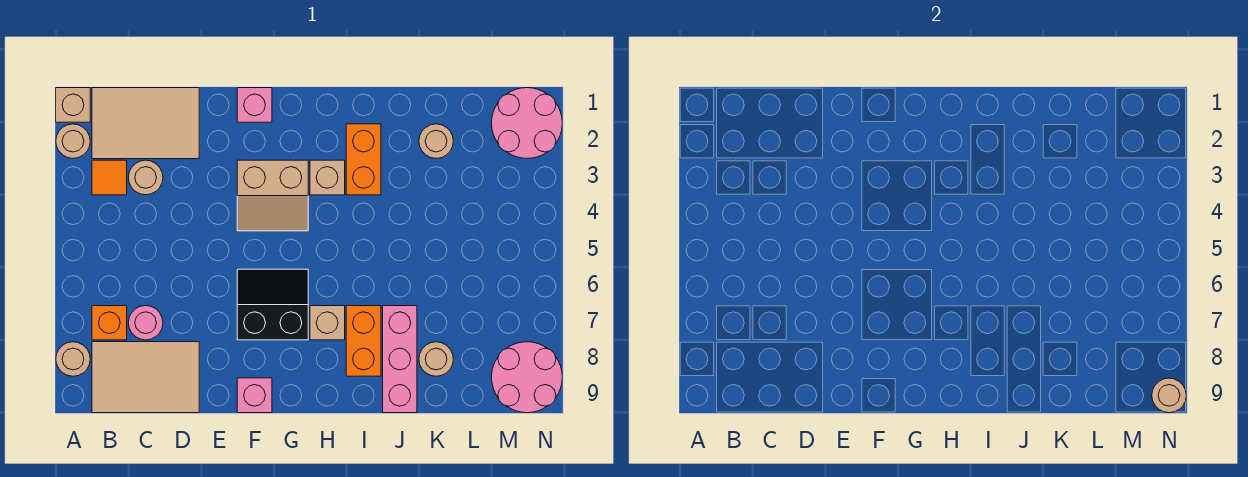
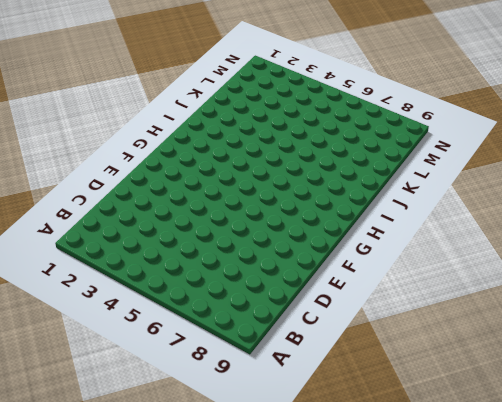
none -> tan brick A1 level 1
none -> tan round brick A2 level 1
none -> tan round brick A8 level 1

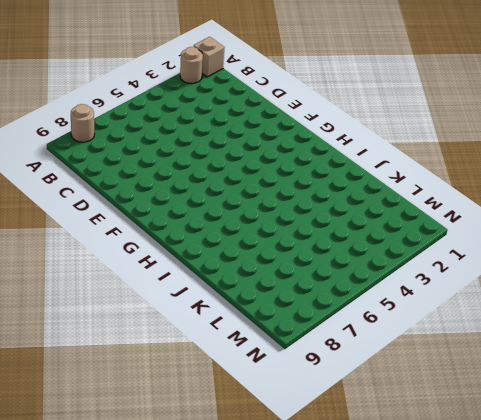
none -> tan tile B1:D2 level 1
none -> orange tile B3 level 1
none -> orange brick B7 level 1

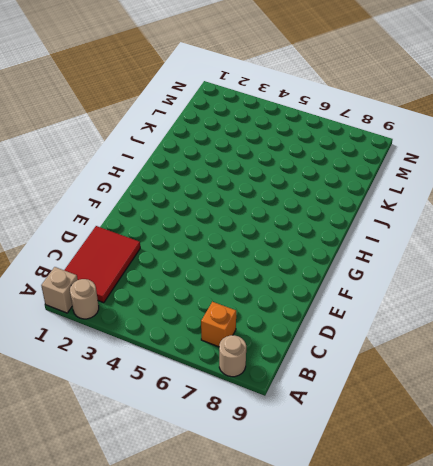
red tile B1:D2 level 1 -> tan tile B1:D2 level 1
none -> orange tile B3 level 1
none -> tan tile B8:D9 level 1
none -> tan round brick C3 level 1

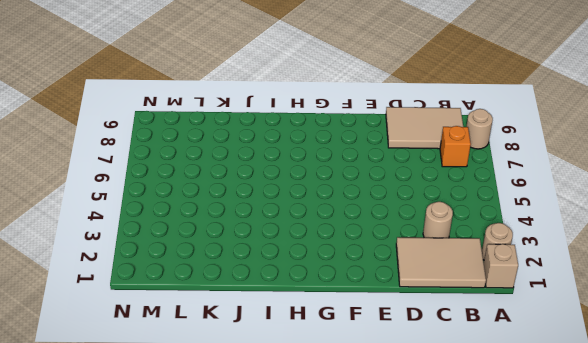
none -> orange tile B3 level 1
none -> pink round brick C7 level 1
none -> pink brick F1 level 1

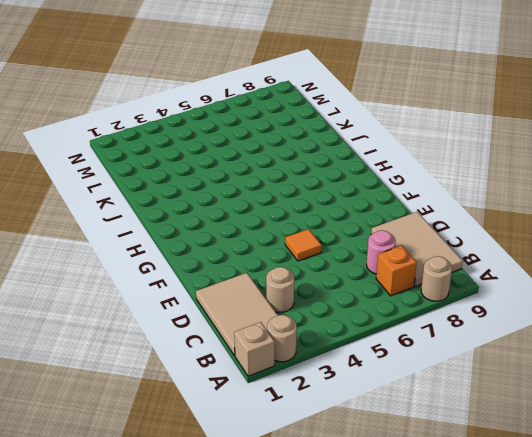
orange tile E5 level 1 -> orange tile B3 level 1
none -> pink brick F1 level 1
none -> tan slope F3:G4 level 1 top 3
none -> black slope F6:G7 level 1 top 7

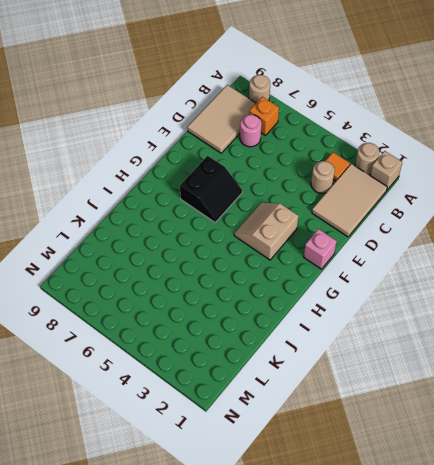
none -> pink brick F9 level 1
none -> tan brick H3 level 1
none -> tan brick H7 level 1

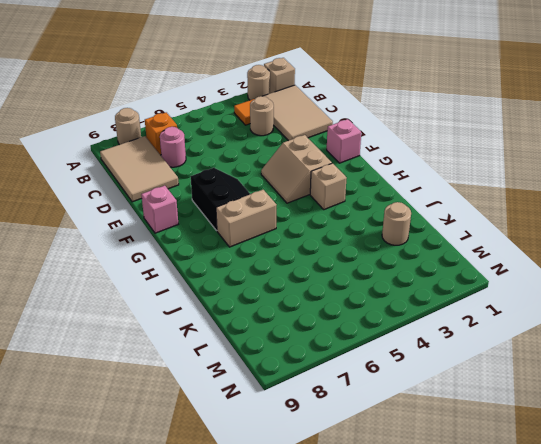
tan brick H6:H7 level 1 -> tan brick H7 level 1
none -> orange brick I2:I3 level 1
none -> orange brick I7:I8 level 1
none -> pink brick J7:J9 level 1

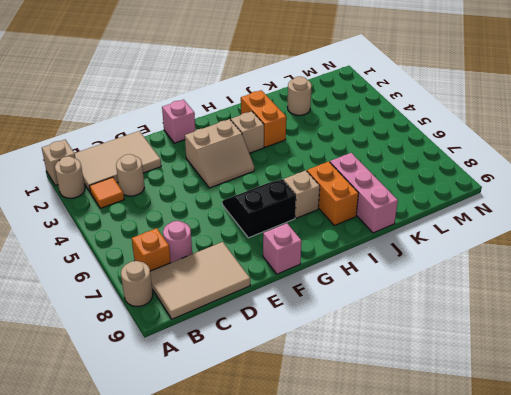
none -> tan round brick K8 level 1
none -> pink round brick M1:N2 level 1
none -> pink round brick M8:N9 level 1

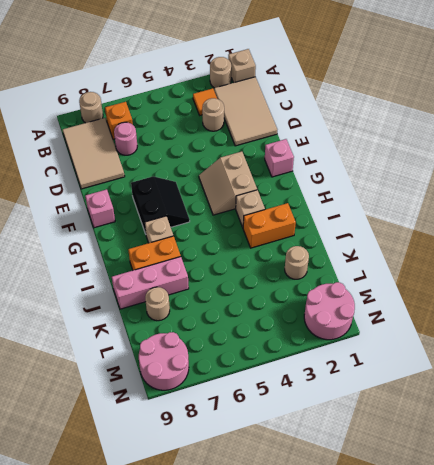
none -> tan round brick N9 level 2

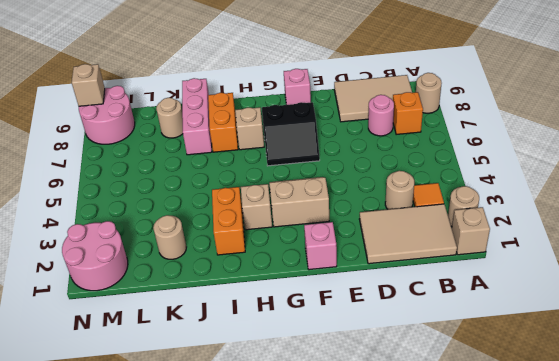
tan brick N9 level 2 -> tan round brick N9 level 2

